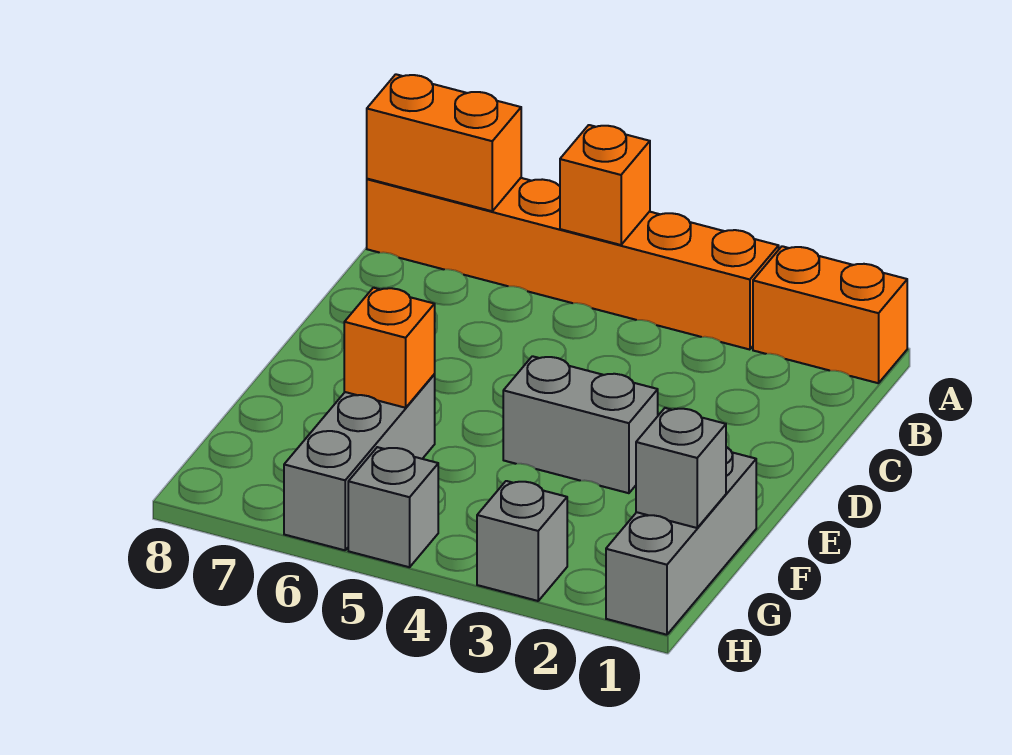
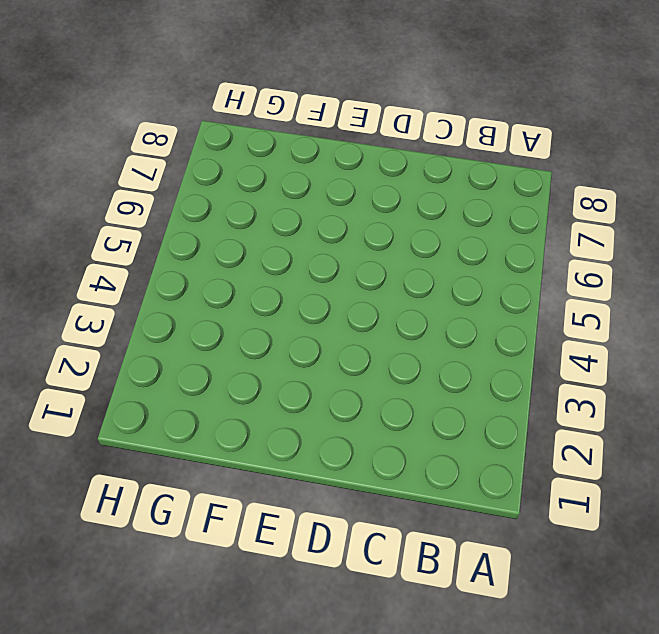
none -> orange brick A1:A2 level 1
none -> orange brick A3:A8 level 1

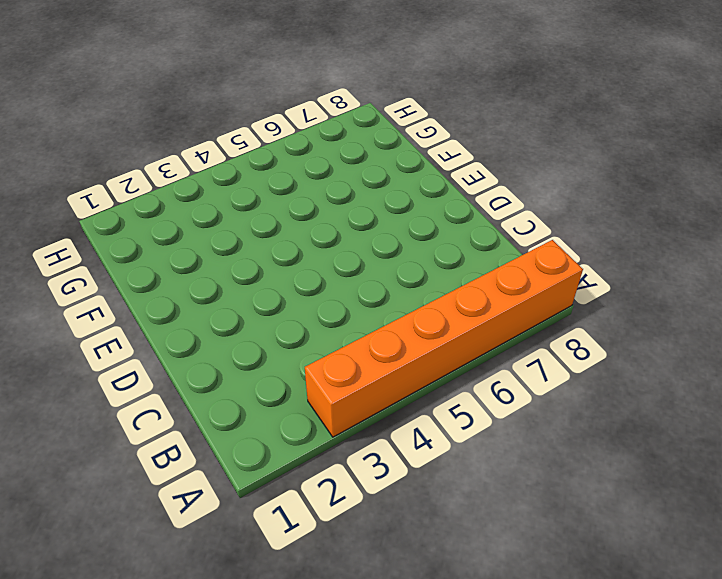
none -> orange brick A1:A2 level 1
none -> grey brick E3:E4 level 1

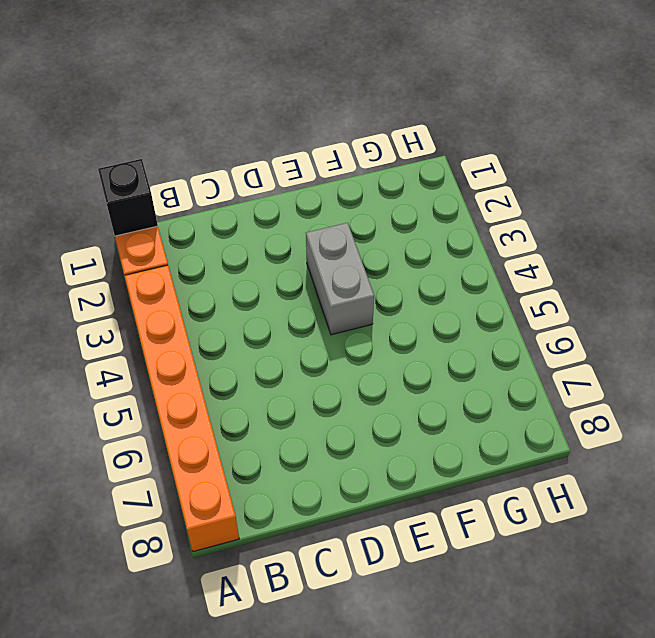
black brick A1 level 2 -> none
none -> grey brick F1:H1 level 1
none -> grey brick F6:H6 level 1

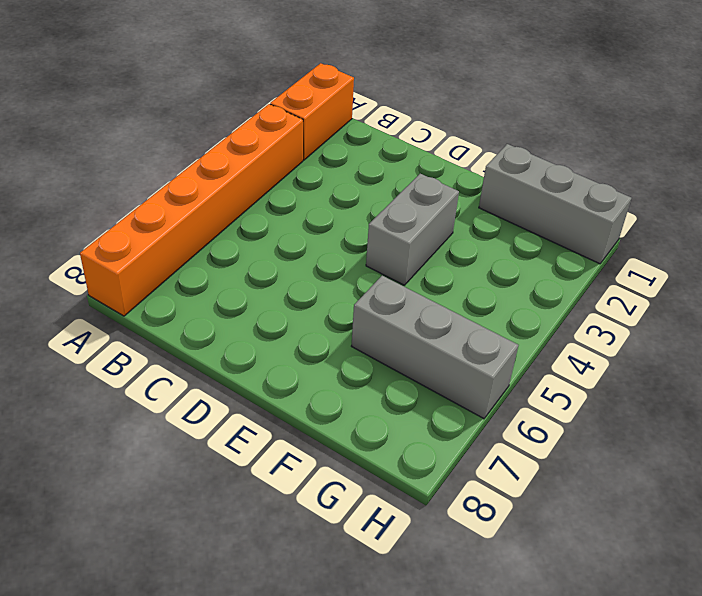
none -> grey brick H3 level 1
none -> grey brick H5 level 1

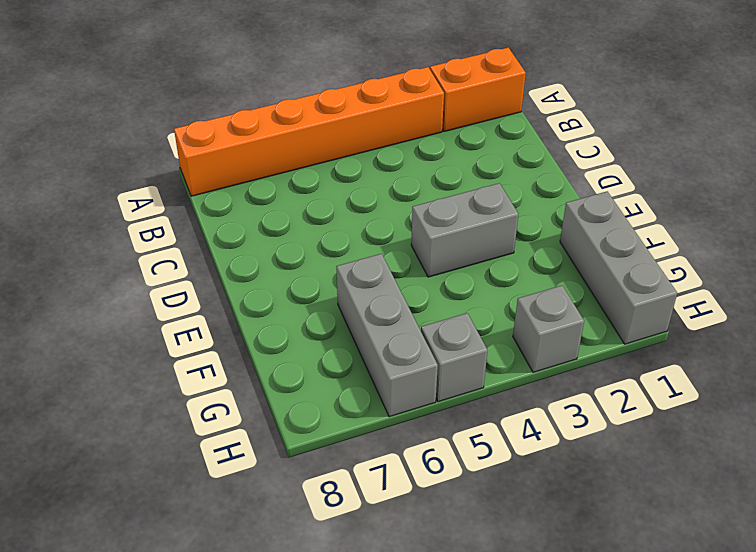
none -> orange brick A5 level 2
none -> orange brick A7:A8 level 2

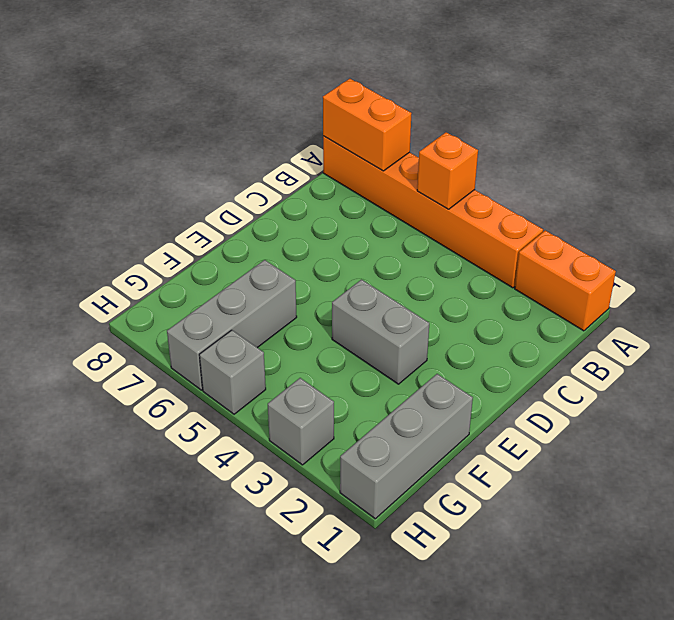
none -> orange brick F6 level 2
none -> grey brick G1 level 2

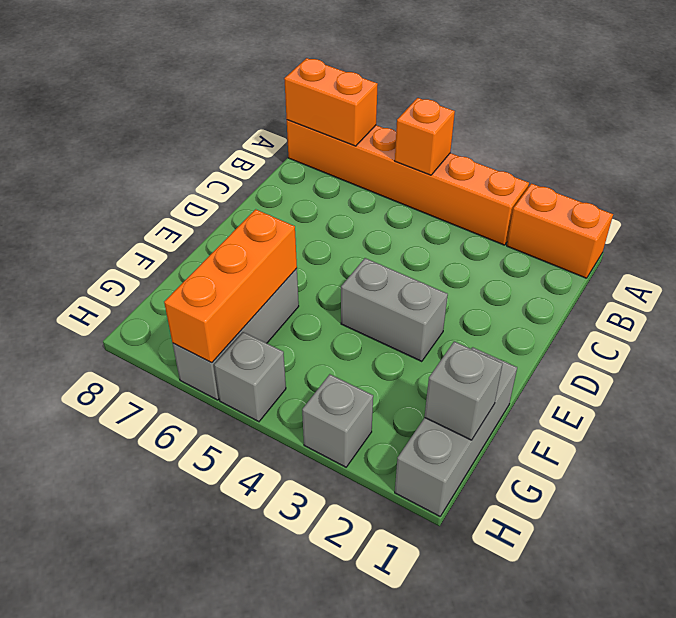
orange brick F6:H6 level 2 -> orange brick F6 level 2

